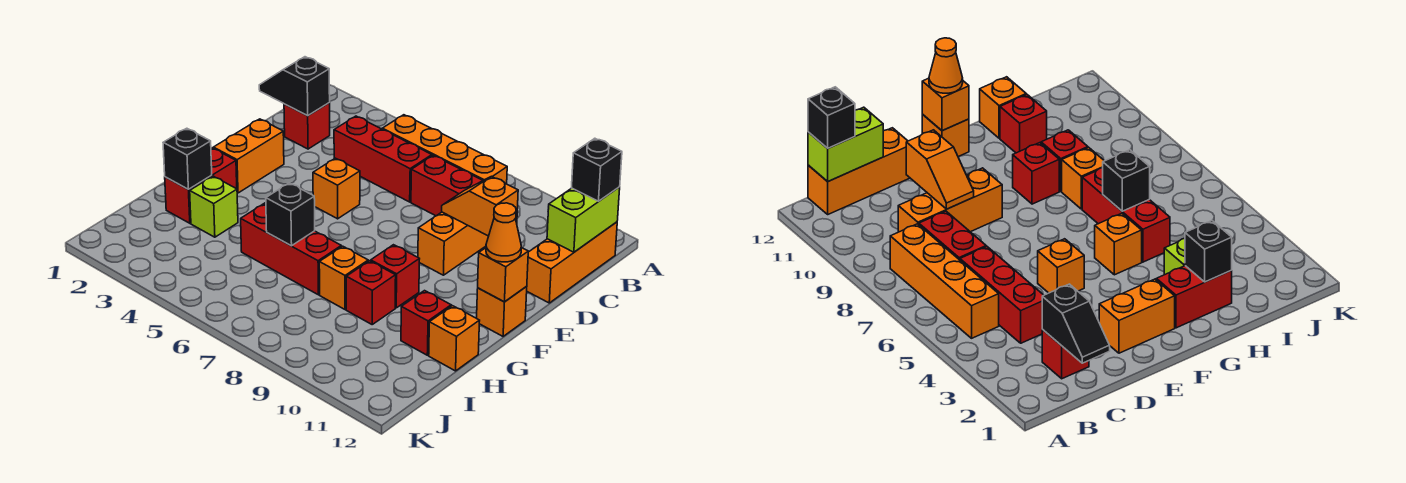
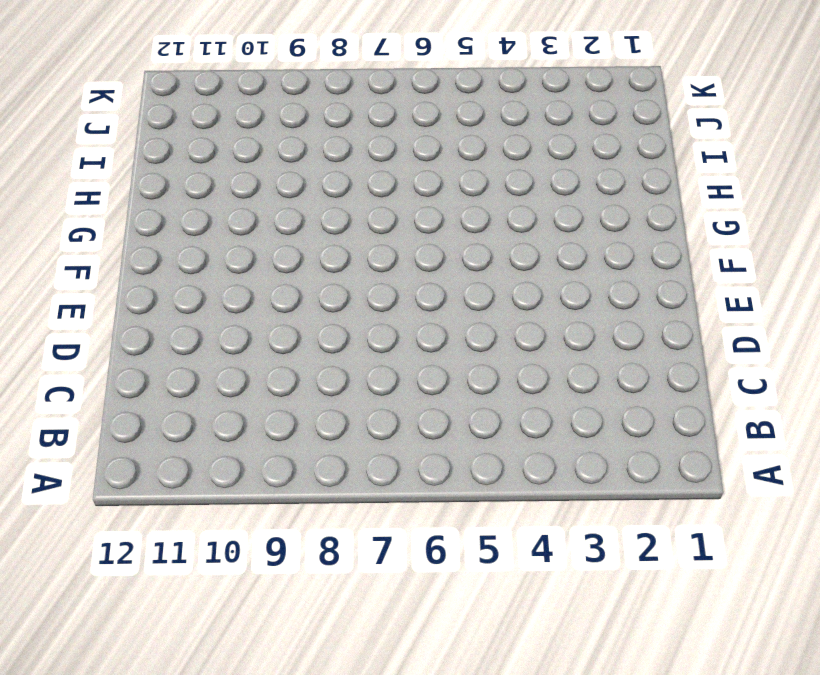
none -> orange brick B5:B8 level 1
none -> orange brick B12:D12 level 1
none -> red brick C2 level 1

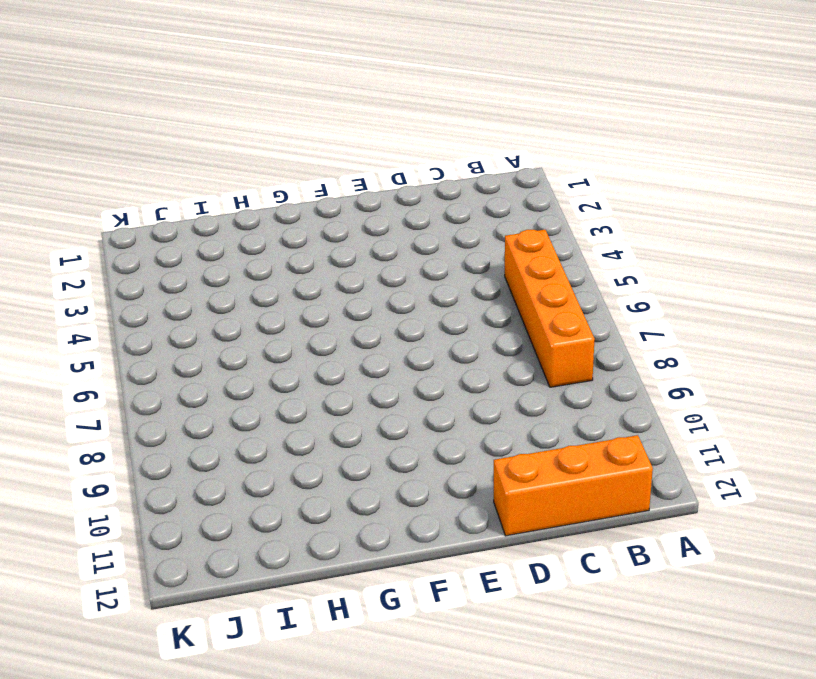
none -> red brick C2 level 1
none -> red brick C4:C6 level 1
none -> red brick C7:C8 level 1

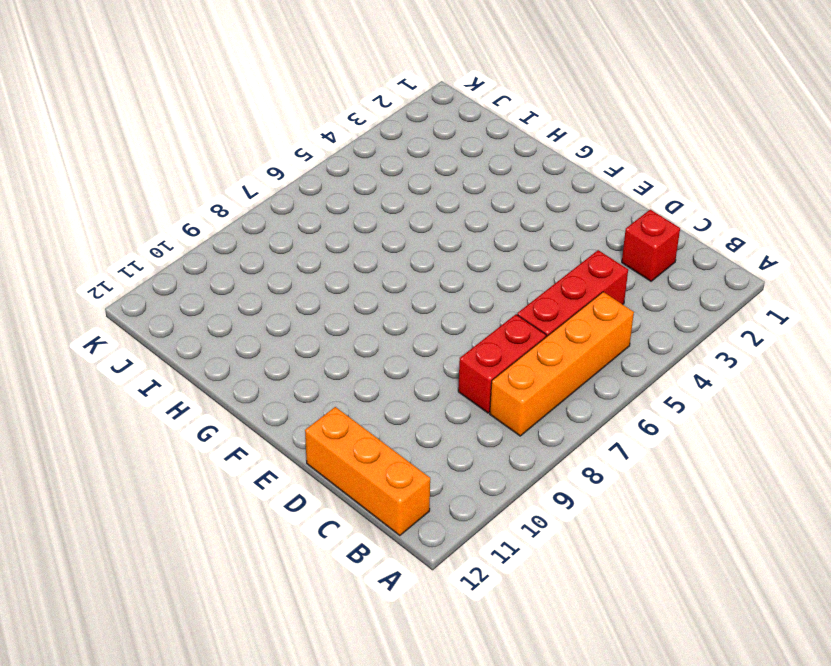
none -> orange brick C9:E9 level 1
none -> orange brick E2:F2 level 1
none -> orange brick E5 level 1

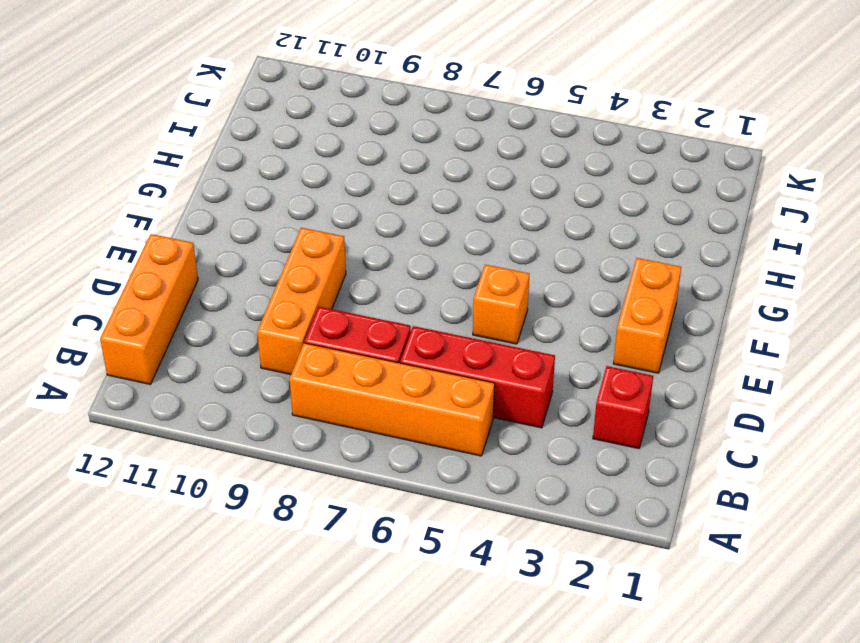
none -> orange brick F12 level 1
none -> red brick G2:H2 level 1
none -> orange brick G5 level 1

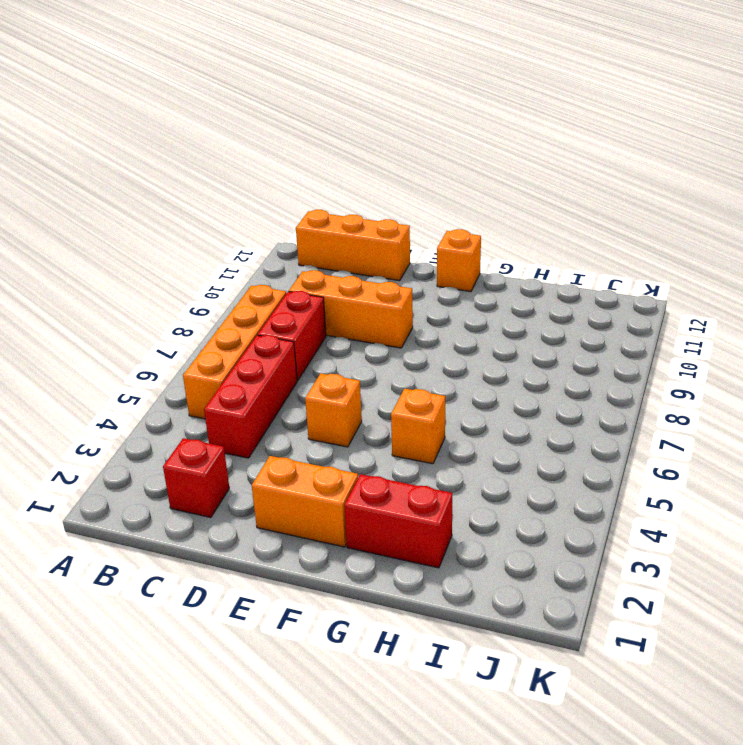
none -> red brick G9 level 1
none -> lime brick H3 level 1
none -> red brick H5:H7 level 1

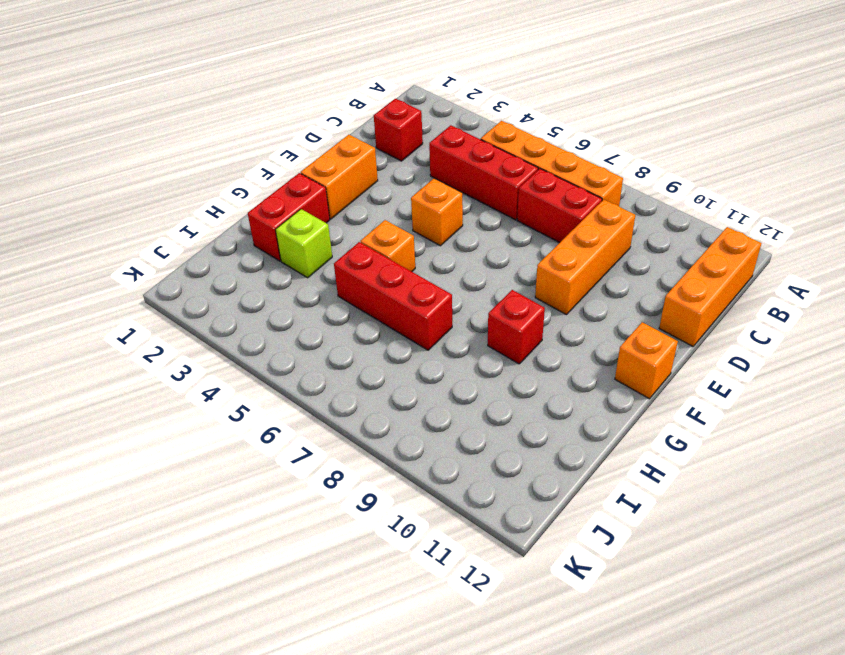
none -> orange brick H8 level 1
none -> red brick H9 level 1
none -> red brick H11 level 1

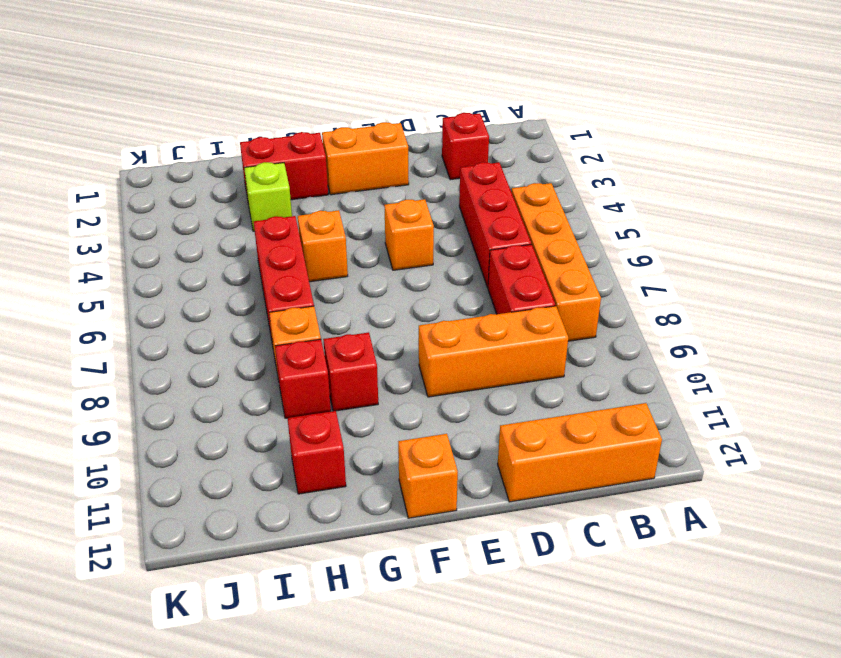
none -> orange brick H12 level 1
none -> lime brick B12:C12 level 2
none -> black slope C1:C2 level 2 top 2

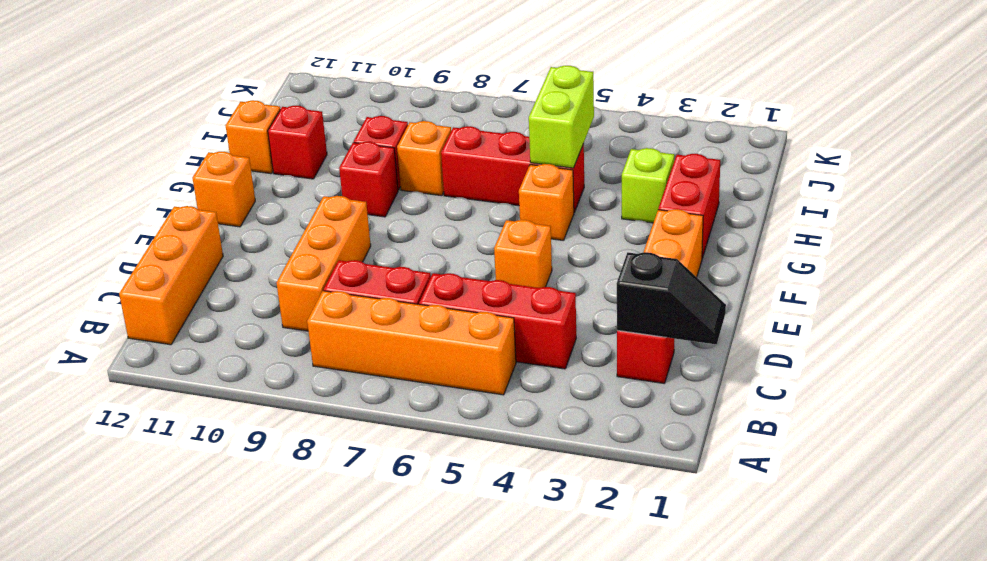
lime brick H5:I5 level 2 -> lime brick B12:C12 level 2
none -> orange slope D9:D10 level 2 top 10
none -> orange brick F12 level 2
none -> black brick H2 level 2

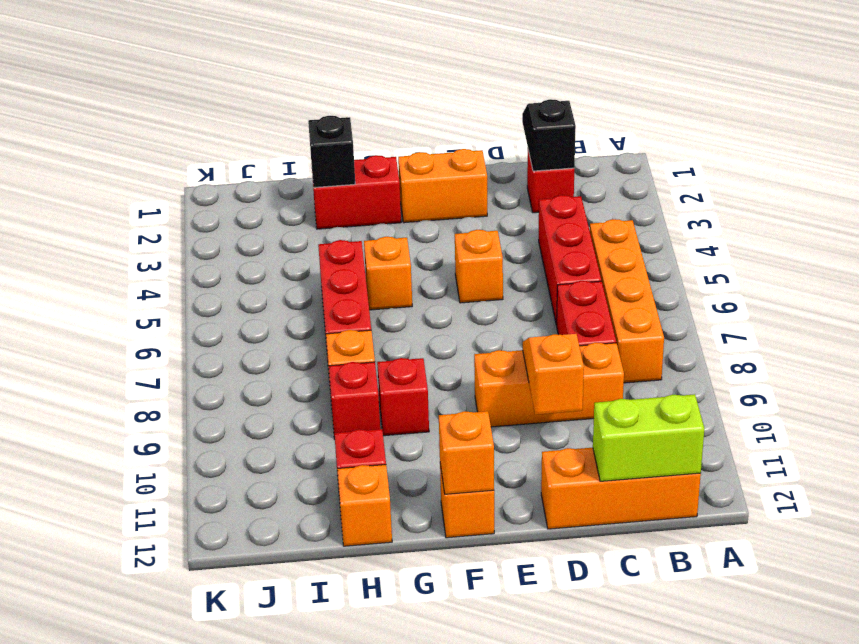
none -> lime brick H3 level 1
none -> black brick H6 level 2
none -> black brick B12 level 3

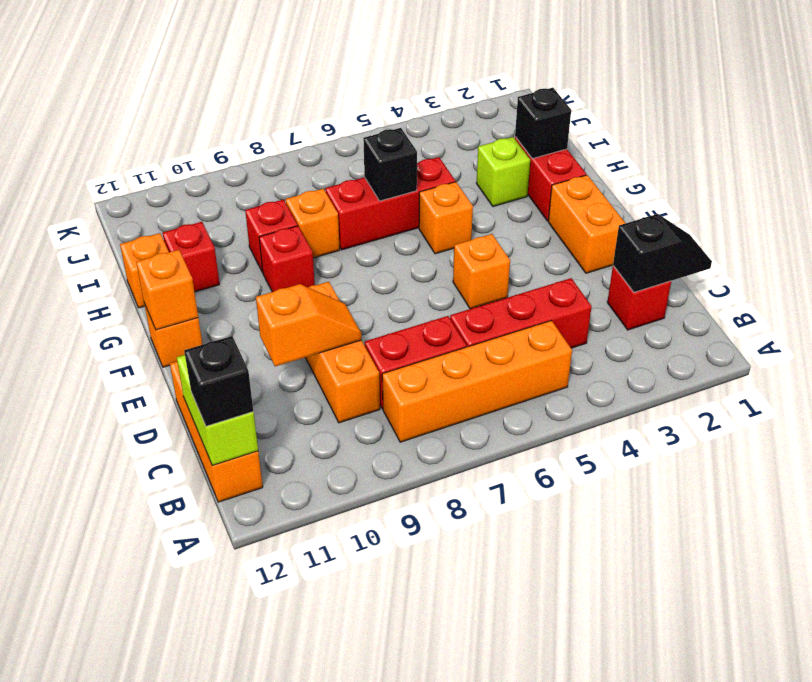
none -> orange cone F12 level 3

